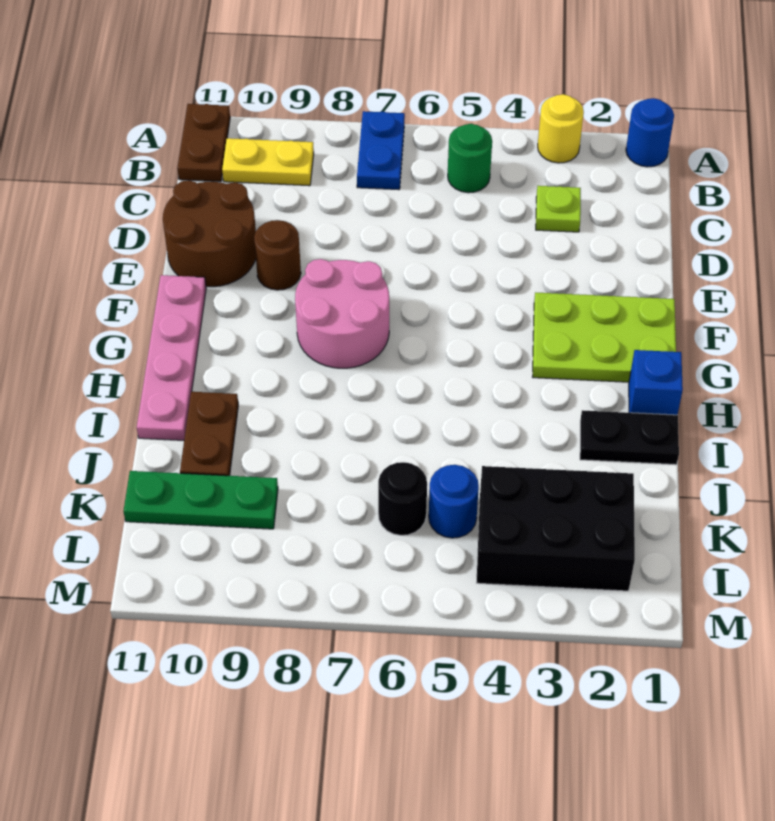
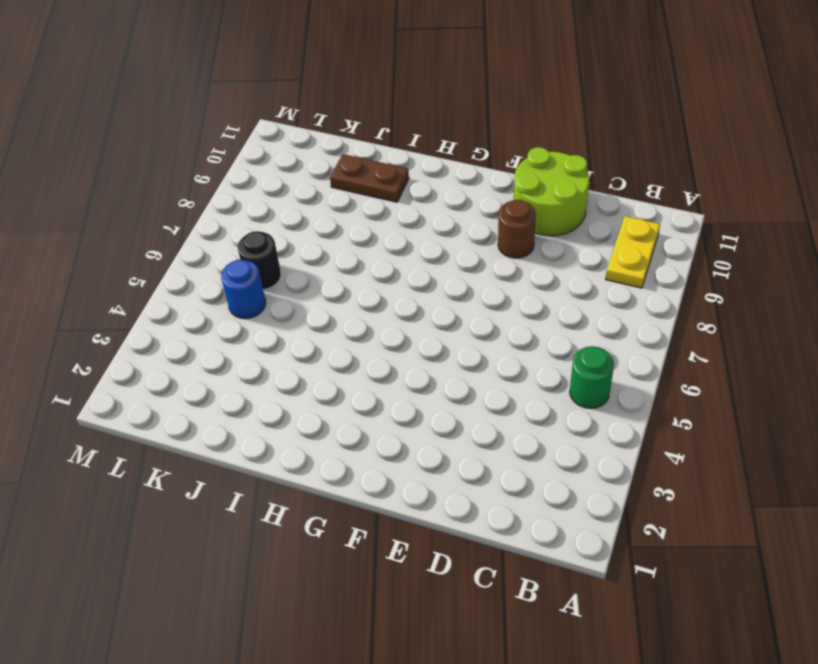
lime round brick D10:E11 level 1 -> brown round brick D10:E11 level 1
none -> blue round brick A1 level 1
none -> yellow round brick A3 level 1
none -> blue plate A7:B7 level 1

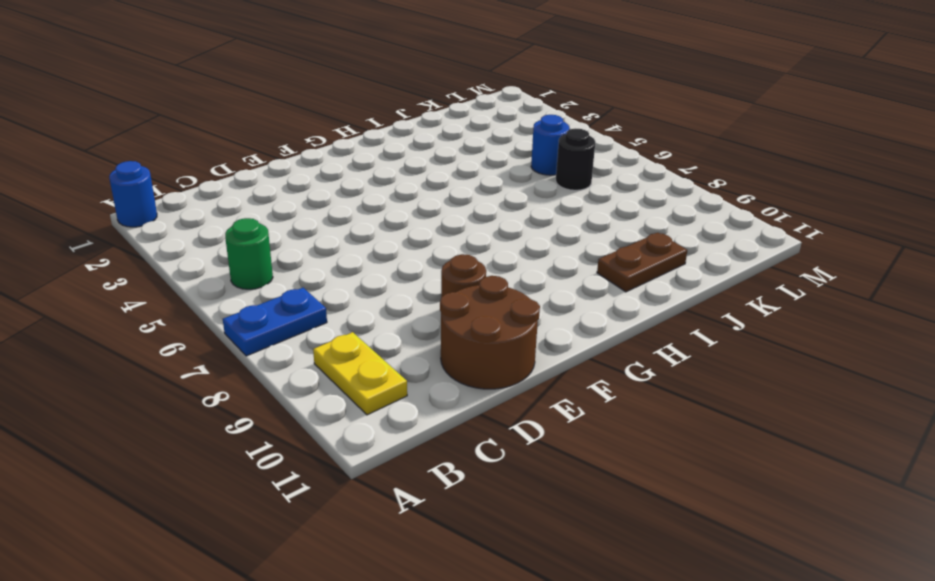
none -> yellow round brick A3 level 1
none -> brown plate A11:B11 level 1
none -> lime plate C3 level 1

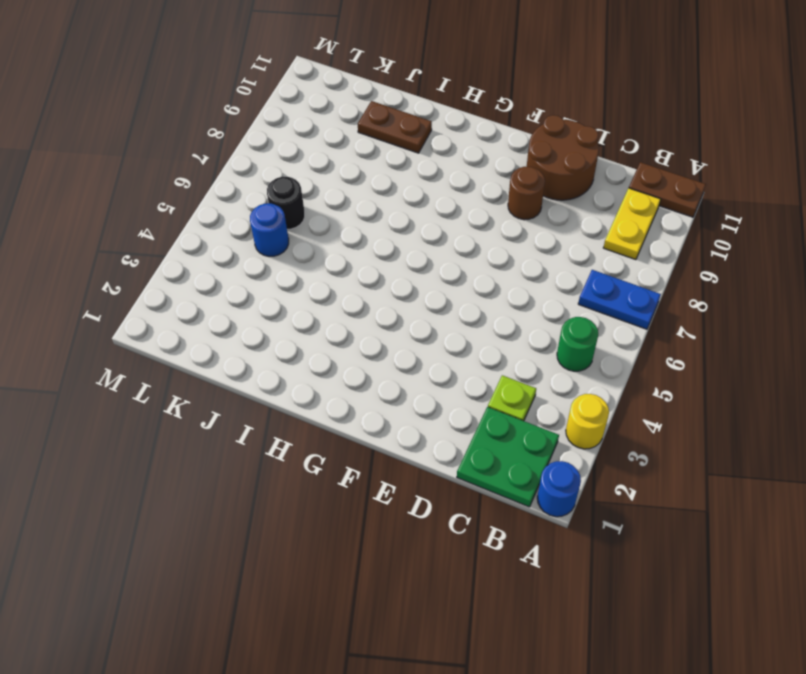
green plate B1:C2 level 1 -> none
none -> lime plate F1:G3 level 1
none -> pink round brick F7:G8 level 1
none -> pink plate F11:I11 level 1

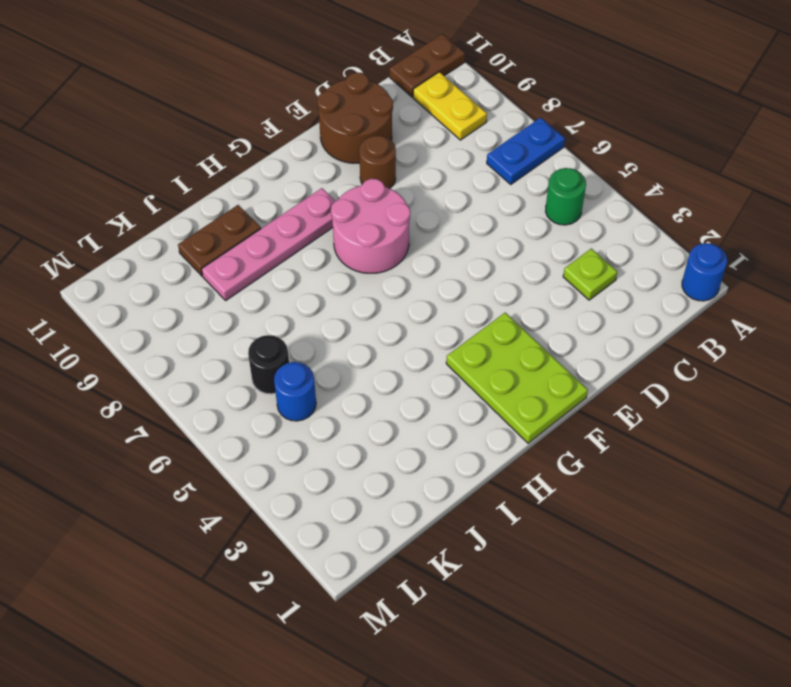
pink plate G9:J9 level 1 -> pink plate F11:I11 level 1
none -> yellow round brick A3 level 1
none -> blue brick H1 level 1
none -> black plate I1:I2 level 1

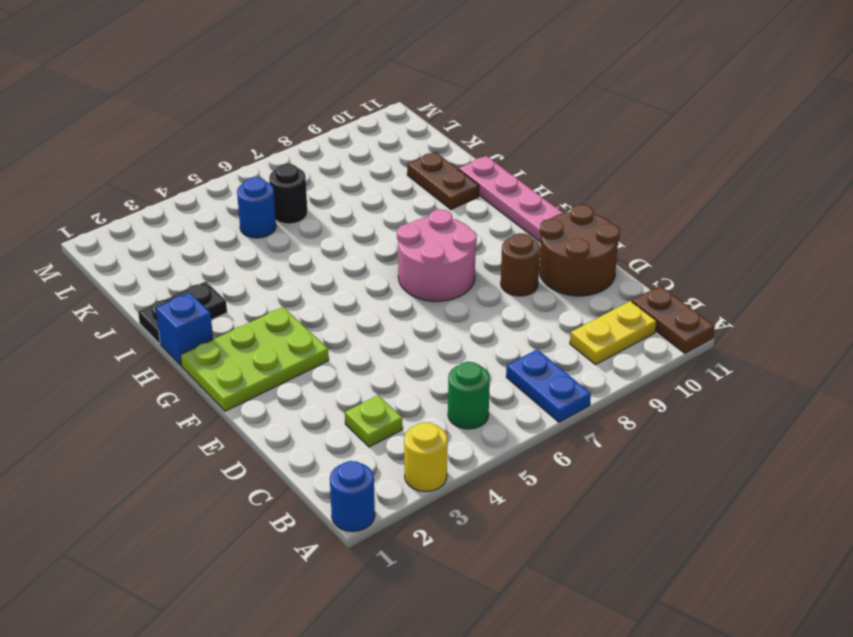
none -> black brick K2:L4 level 1
none -> green plate K9:K11 level 1

